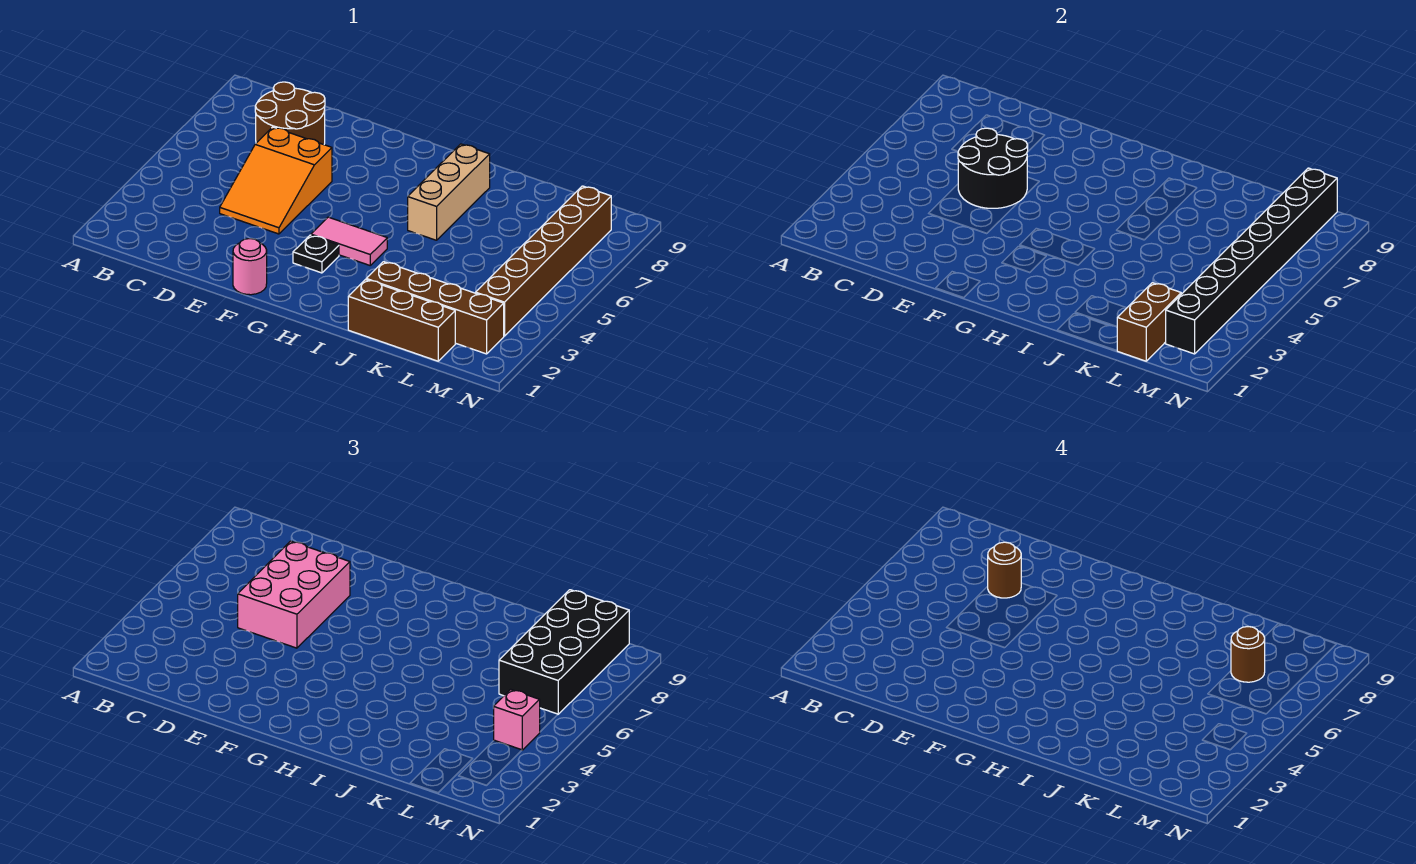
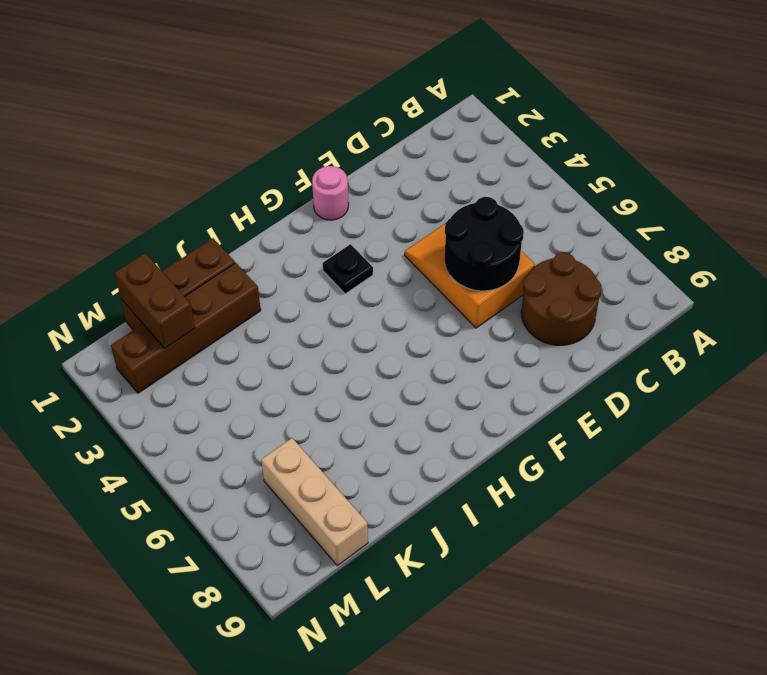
tan brick L7:L9 level 1 -> tan brick I6:I8 level 1
none -> pink tile G4:H4 level 1
none -> brown brick M3:M8 level 1
none -> black brick M2:M9 level 2

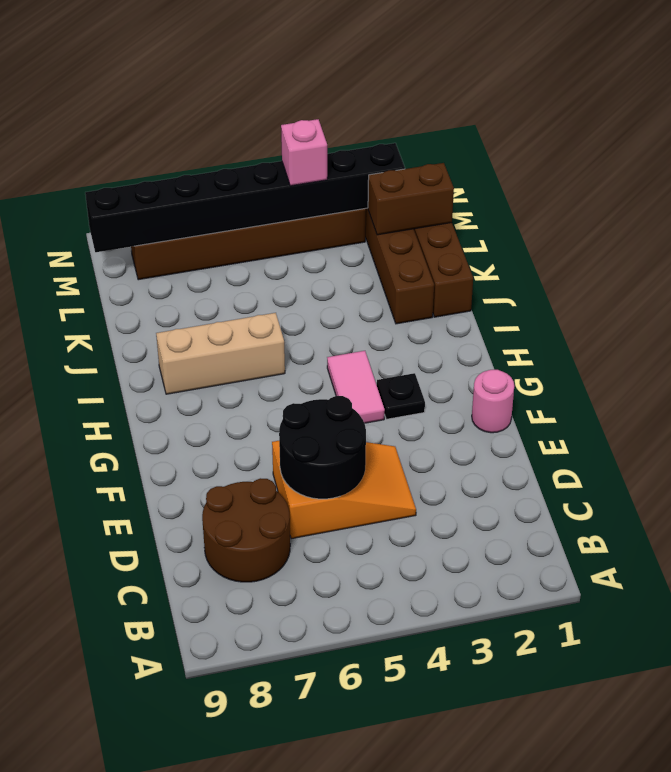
none -> pink brick D5:E7 level 3
none -> black brick L6:M9 level 3
none -> brown round brick D7 level 4

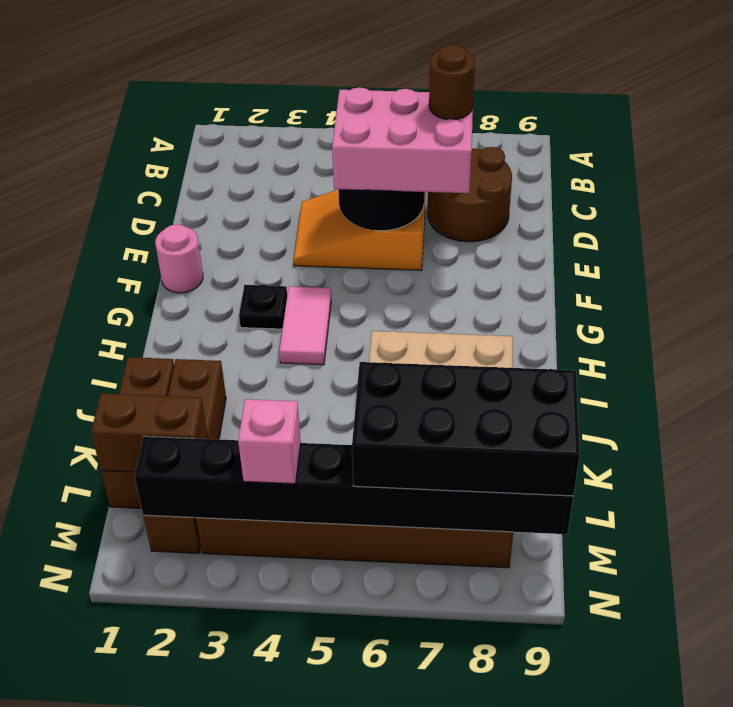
none -> brown round brick L7 level 4

